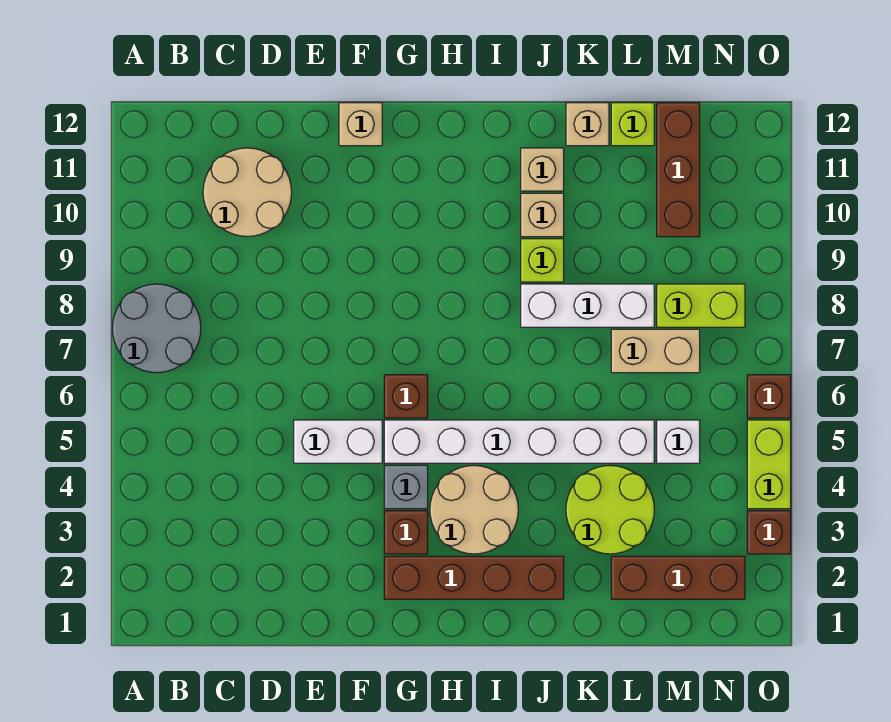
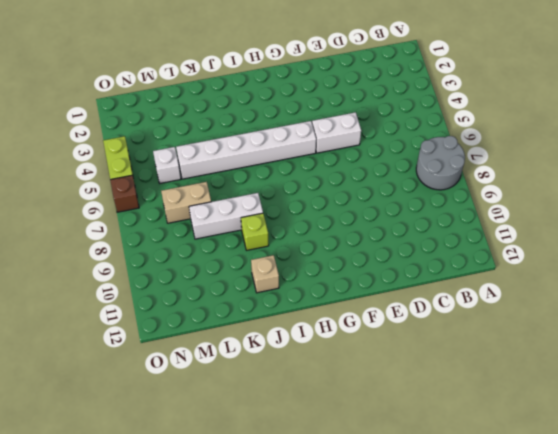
none -> tan round brick C10:D11 level 1
none -> tan brick F12 level 1
none -> brown brick G2:J2 level 1

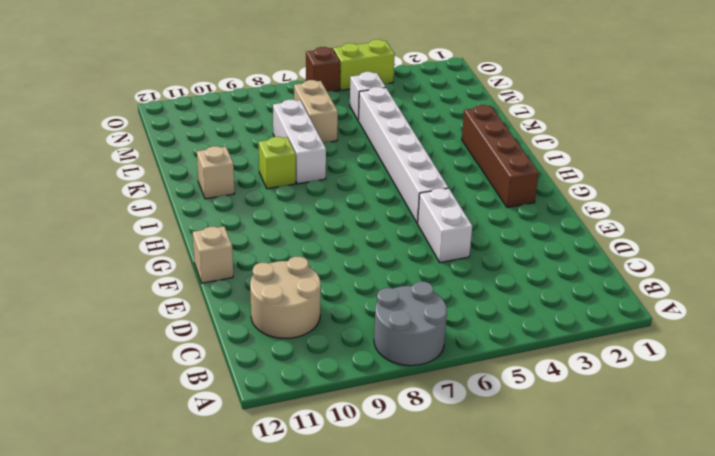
none -> brown brick G3 level 1
none -> grey brick G4 level 1
none -> brown brick G6 level 1

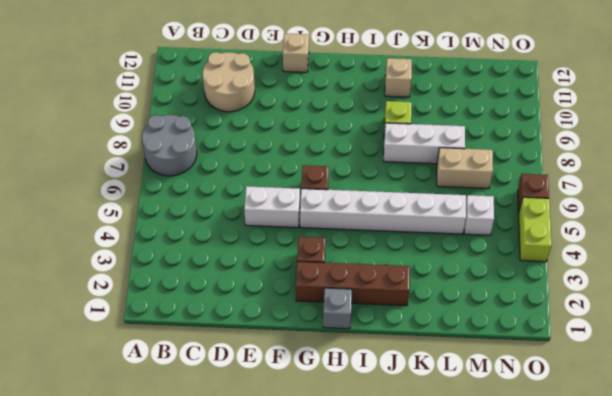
grey brick H1 level 1 -> grey brick G4 level 1
none -> tan round brick H3:I4 level 1
none -> tan brick J10 level 1
none -> lime round brick K3:L4 level 1

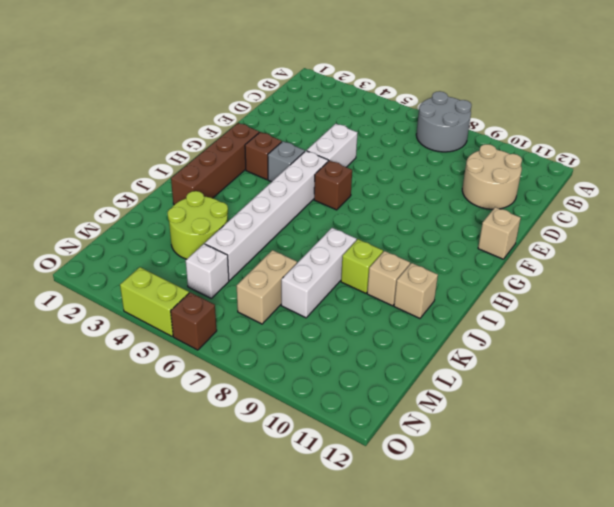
none -> tan round brick H3:I4 level 1
none -> tan brick K12 level 1
none -> brown brick L2:N2 level 1

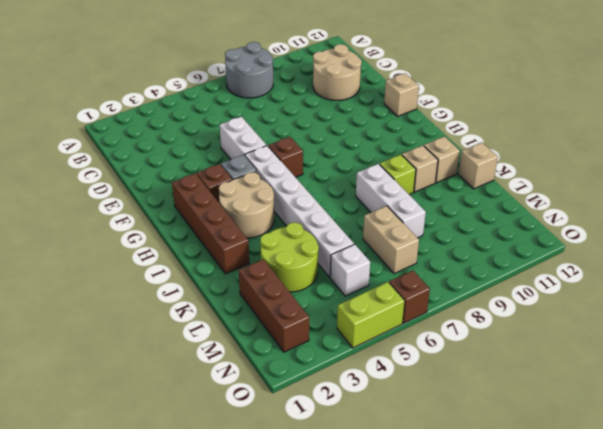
none -> lime brick L12 level 1
none -> lime brick M8:N8 level 1
none -> brown brick M10:M12 level 1

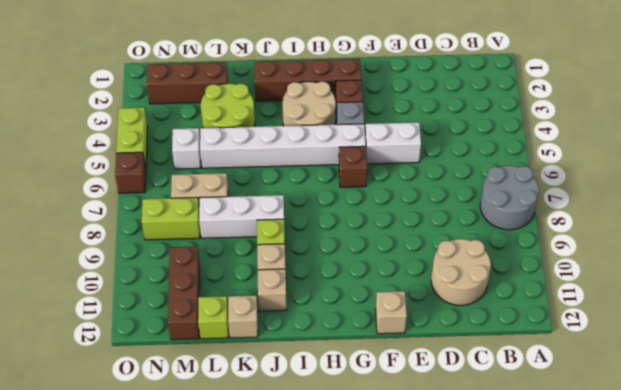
none -> brown brick O3 level 1

